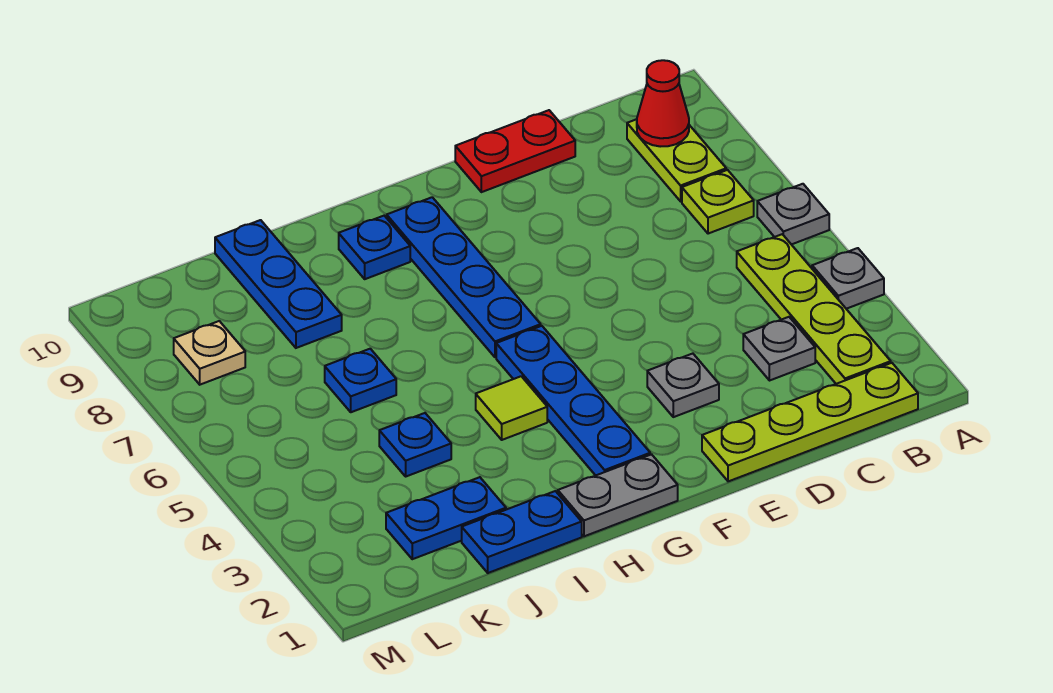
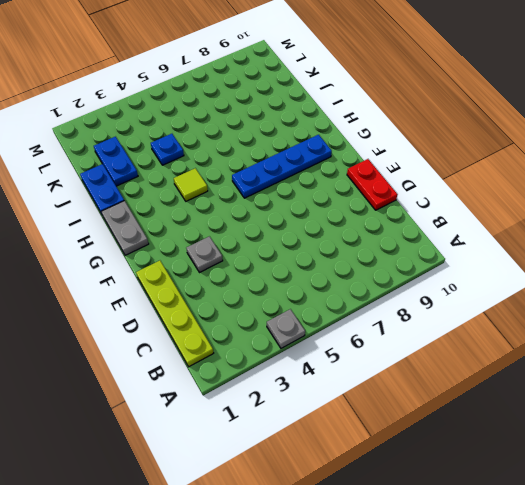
none -> grey plate A6 level 1
none -> lime plate B2:B5 level 1
none -> lime plate B7 level 1

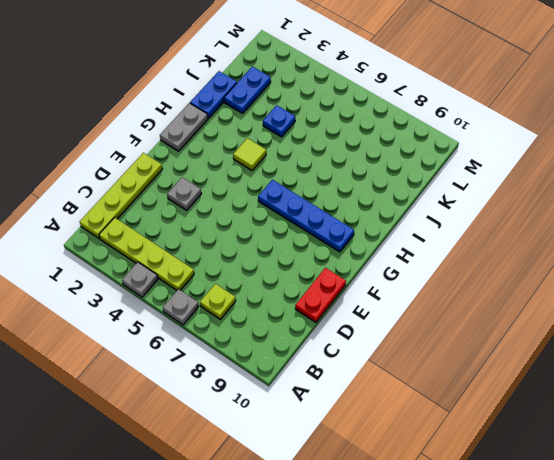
none -> lime plate B8:B9 level 1
none -> grey plate C3 level 1
none -> blue plate G2:G5 level 1

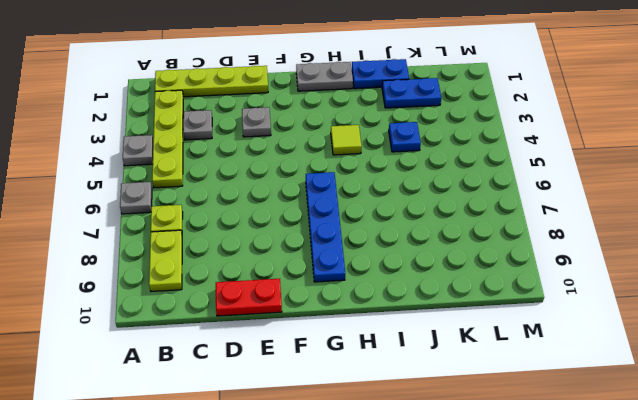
none -> blue plate G2:G5 level 1
none -> blue plate H9 level 1
none -> blue plate J6 level 1

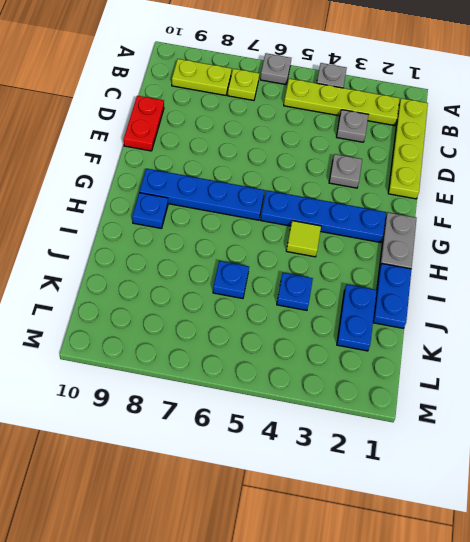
none -> blue plate J8:J10 level 1
none -> tan plate L8 level 1
none -> red cone B9 level 2

